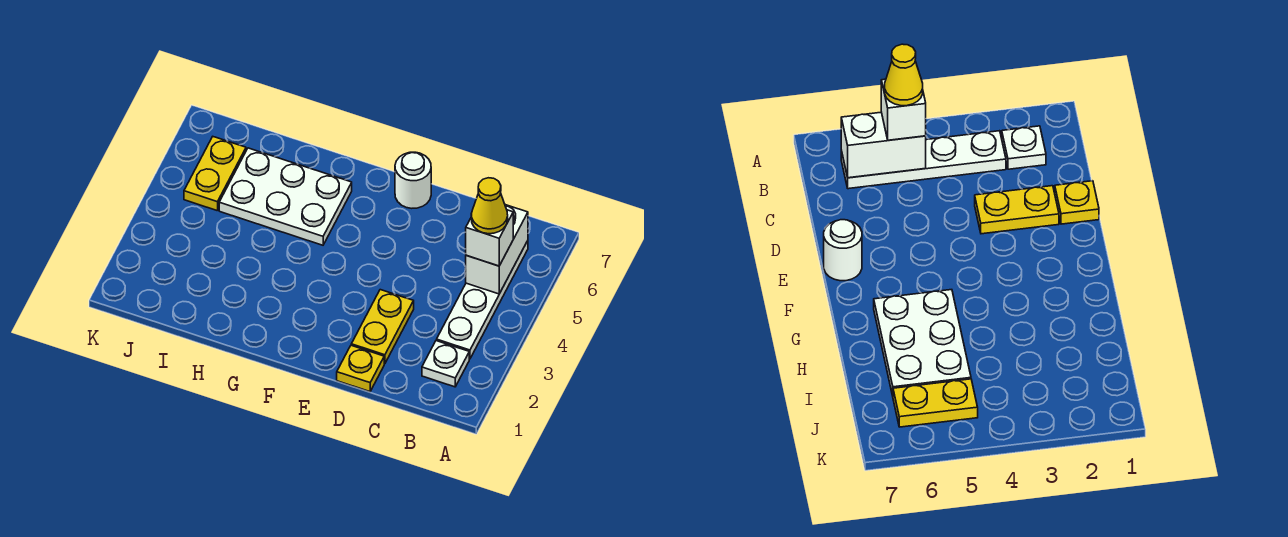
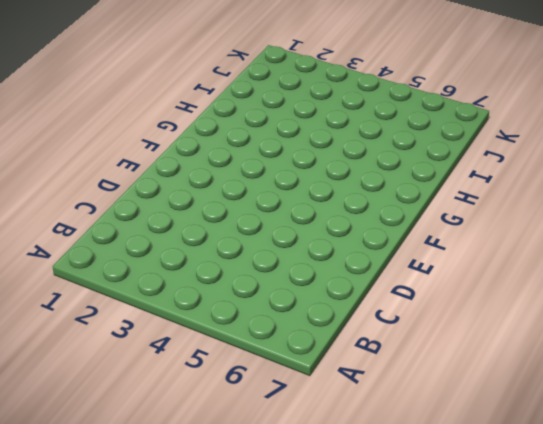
none -> white plate B2 level 1
none -> white plate B3:B6 level 1

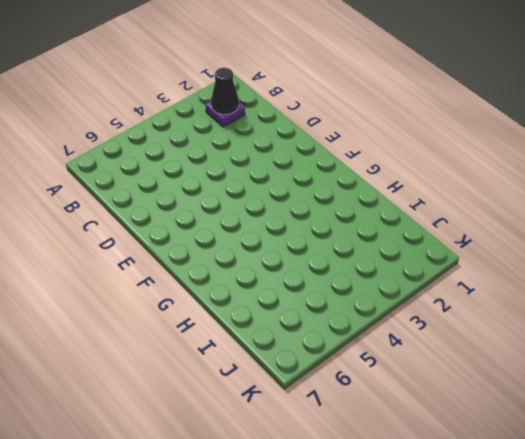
purple plate B2 level 1 -> white plate B2 level 1
black cone B2 level 2 -> none
none -> white plate B3:B6 level 1
none -> yellow plate D1 level 1

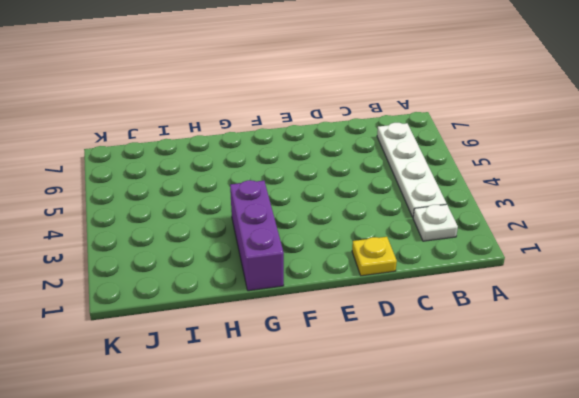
purple brick G1:G3 level 1 -> none
none -> yellow plate D2:D3 level 1
none -> white round brick E7 level 1

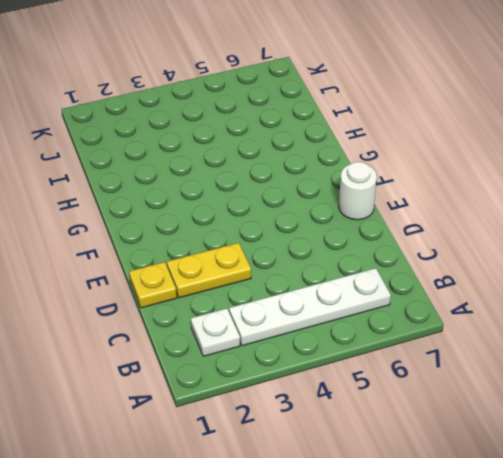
none -> white plate G5:I6 level 1
none -> yellow plate J5:J6 level 1

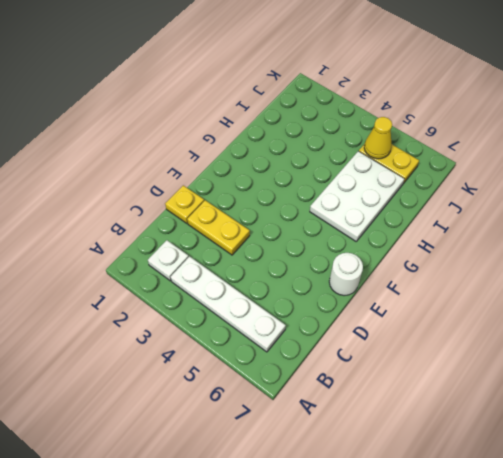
yellow cone J5 level 2 -> yellow cone B5 level 4
none -> white brick B5:B6 level 2
none -> white brick B5 level 3

